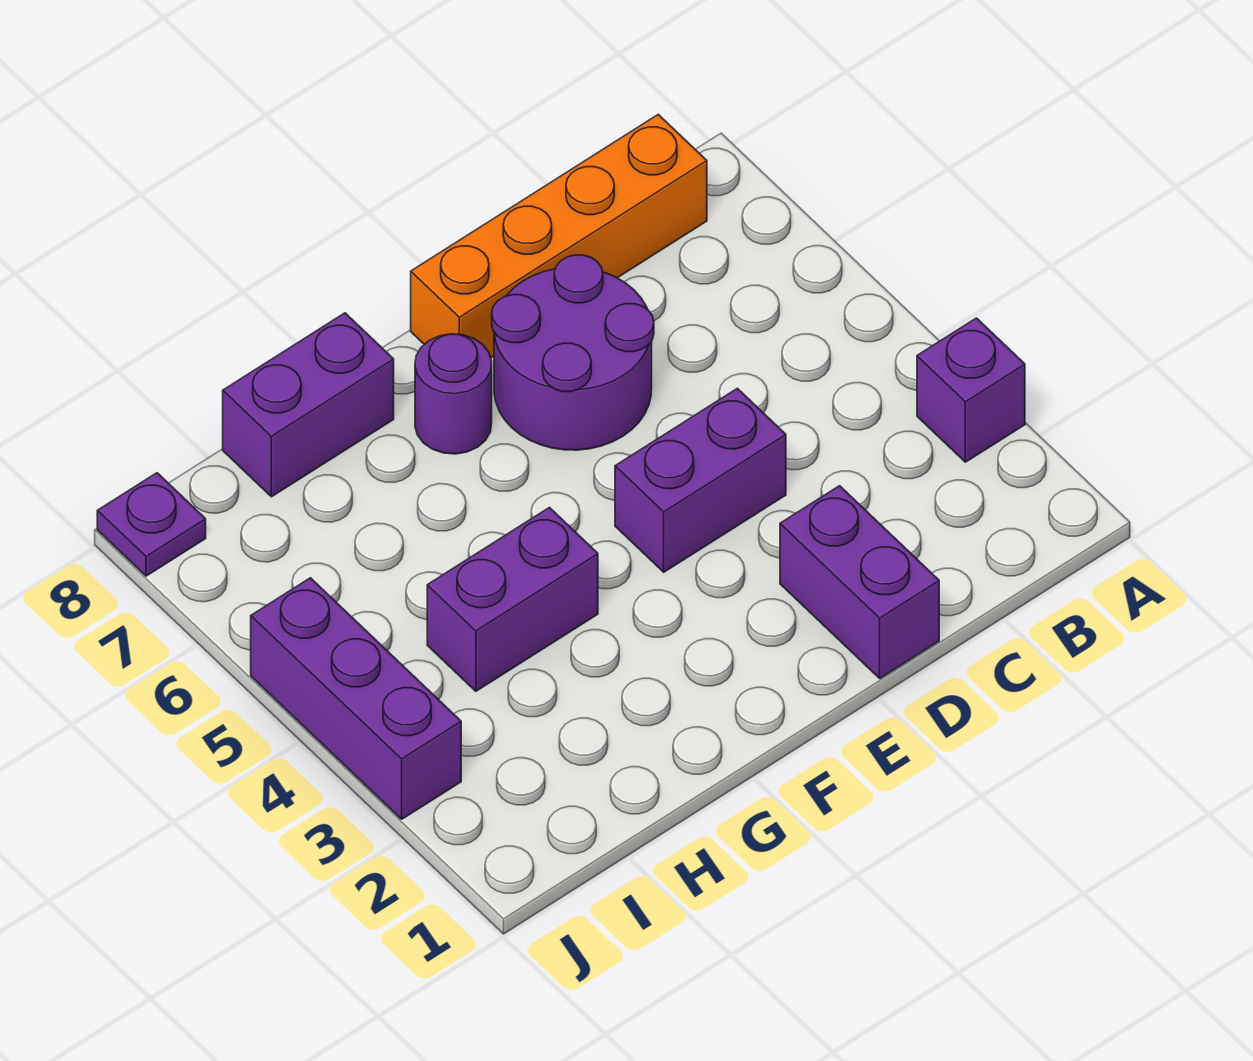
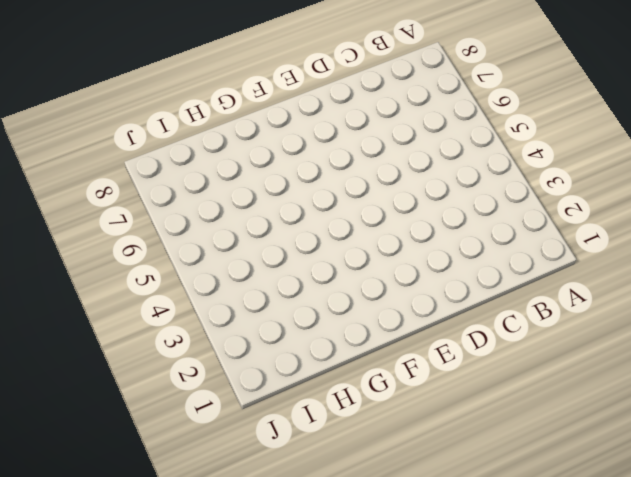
none -> purple brick A3 level 1
none -> orange brick B8:E8 level 1

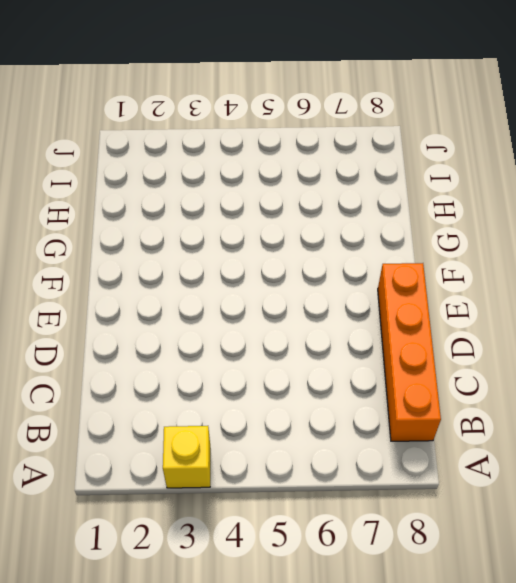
yellow brick A3 level 1 -> purple brick A3 level 1
none -> purple brick D1:D2 level 1
none -> purple brick D4:E4 level 1

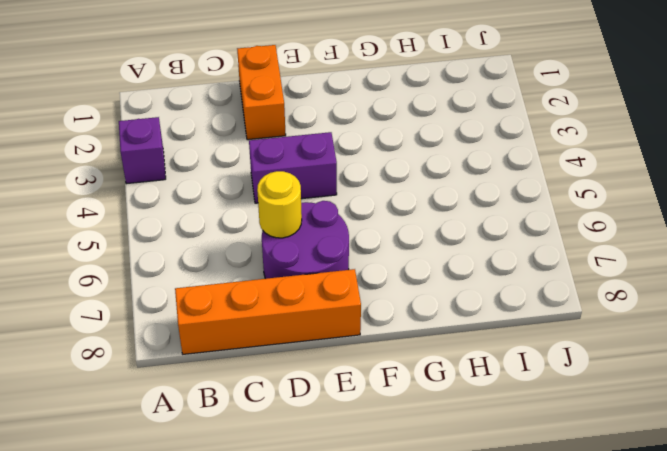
orange brick D1:D2 level 1 -> purple brick D1:D2 level 1
yellow round brick D6 level 2 -> none
none -> purple round brick F7 level 1
none -> purple brick G4:H4 level 1

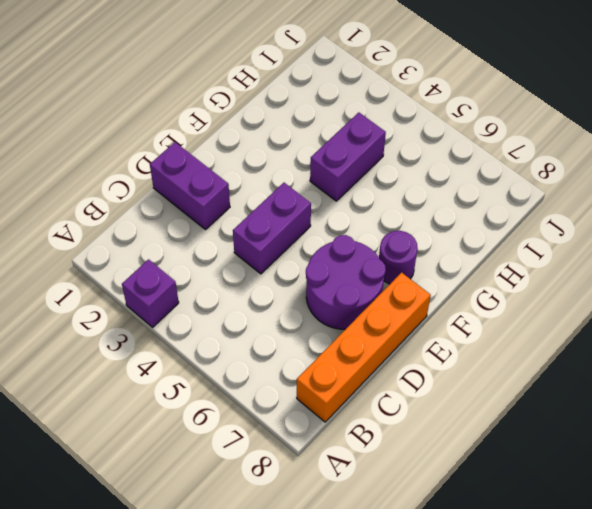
none -> purple brick G8:H8 level 1
none -> purple brick J3:J5 level 1

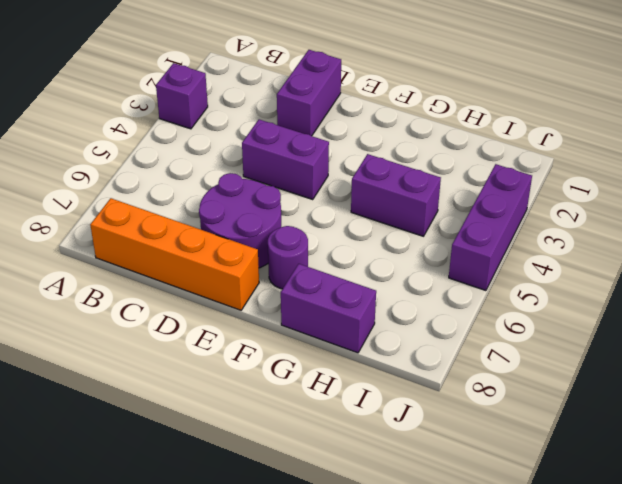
none -> purple plate J8 level 1

